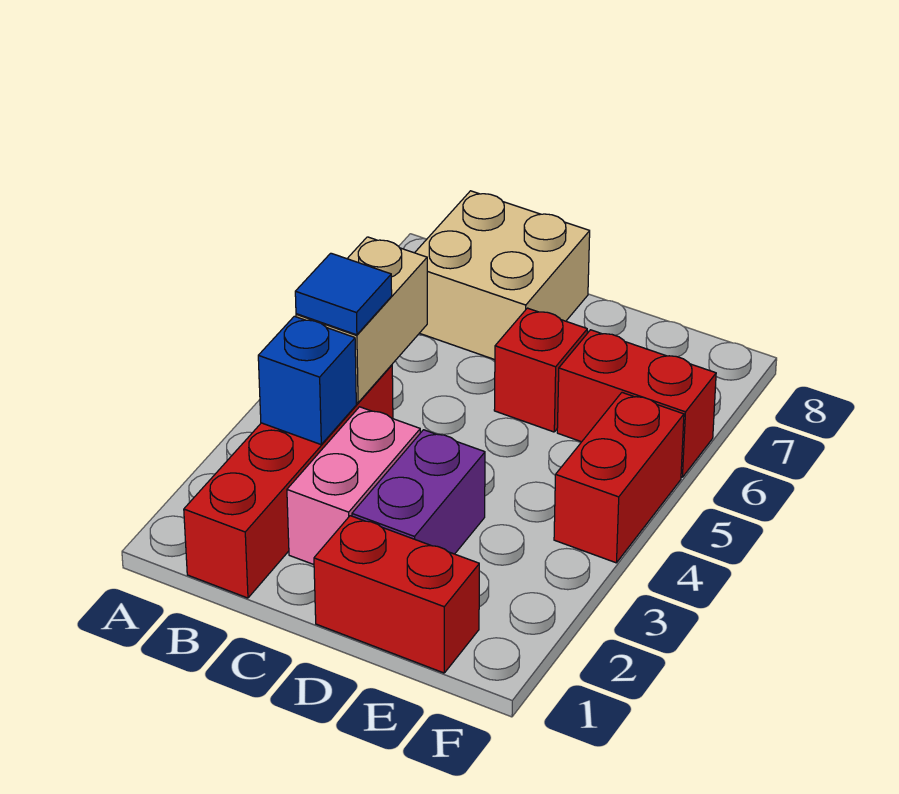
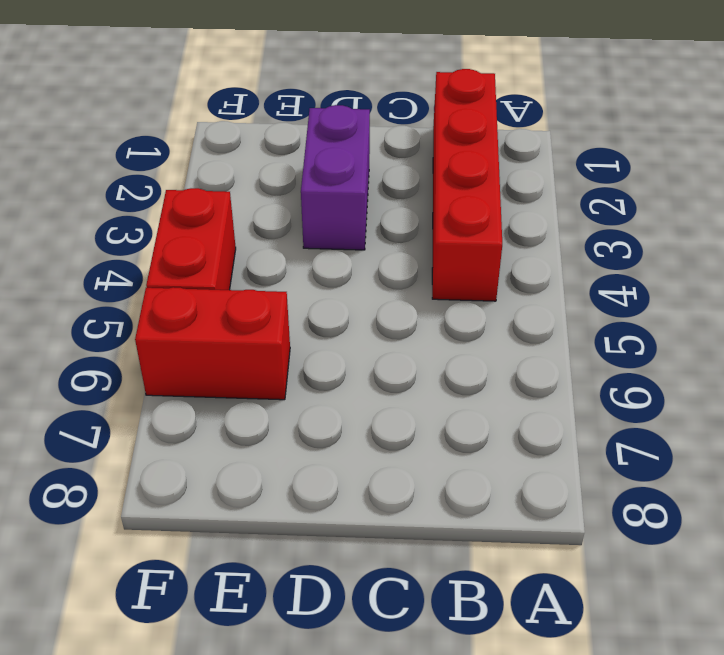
none -> tan brick B7:C8 level 1
none -> pink brick C2:C3 level 1

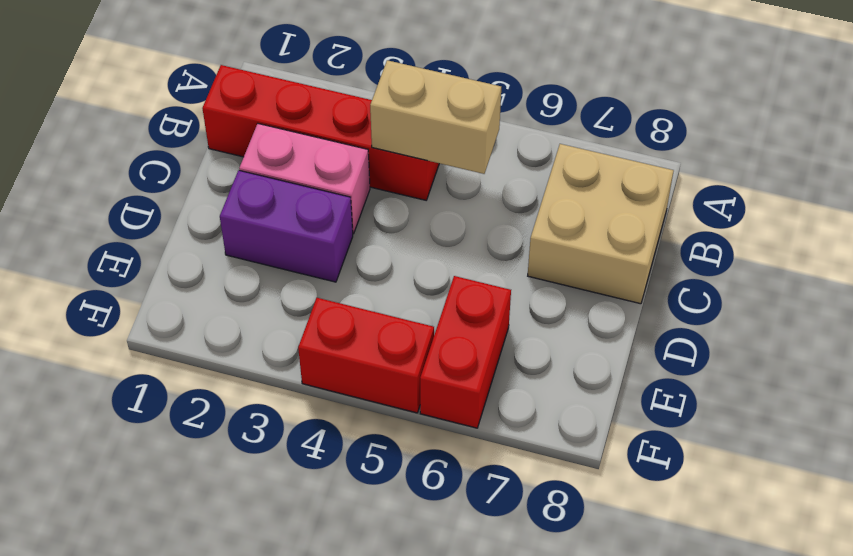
none -> red brick D1:E1 level 1
none -> red brick D6 level 1

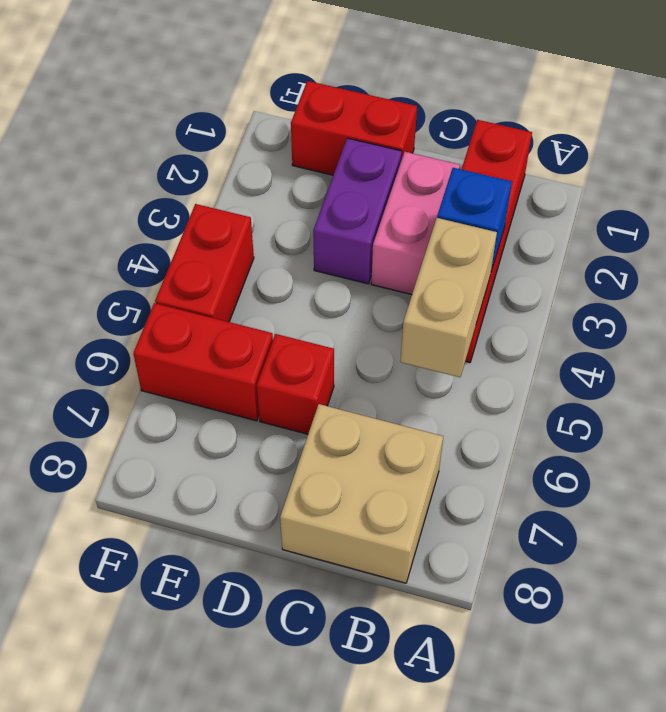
none -> blue tile B4 level 3

